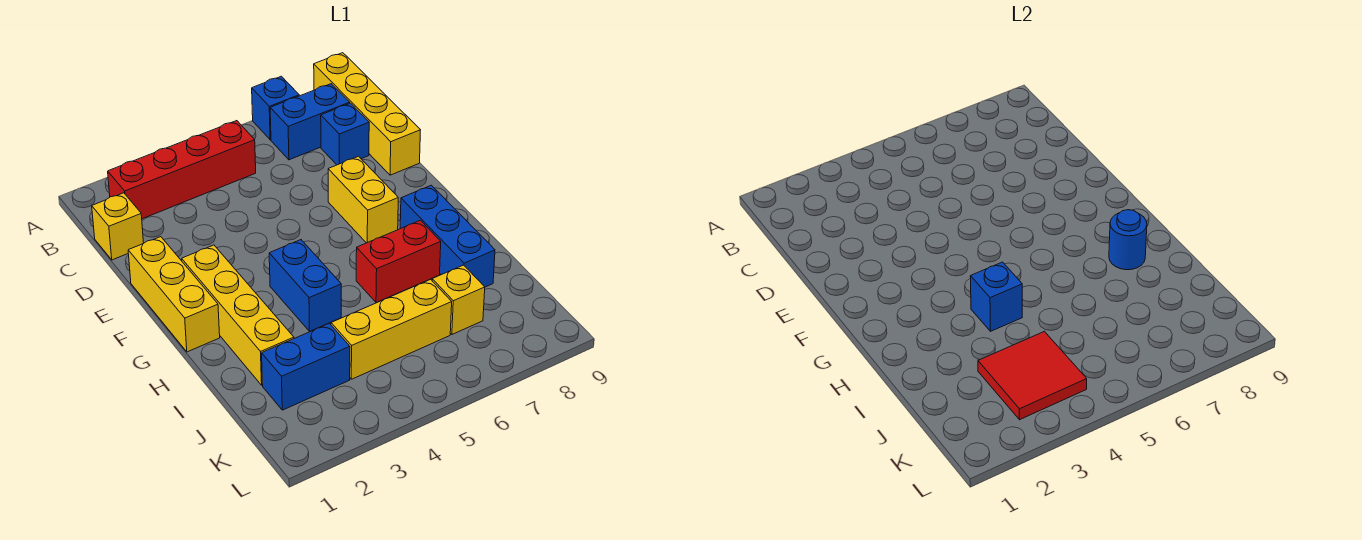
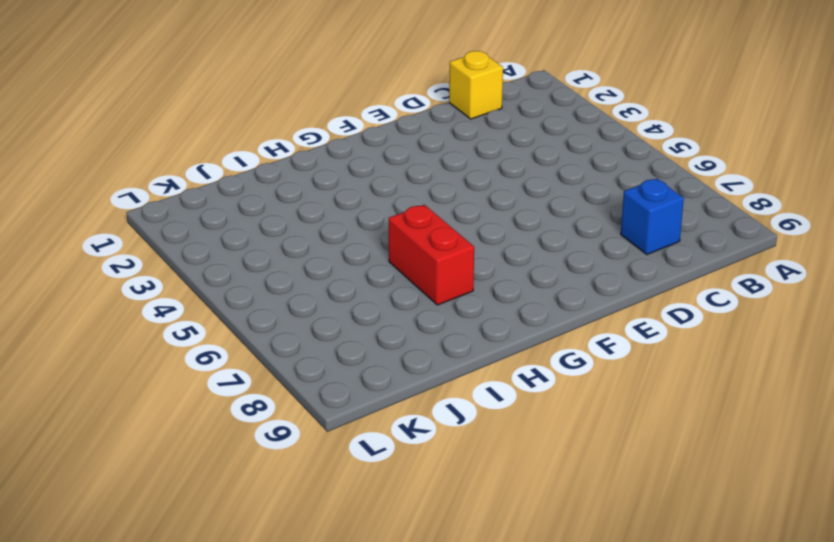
none -> blue brick A7 level 1
none -> yellow brick A9:D9 level 1
none -> red brick B2:B5 level 1

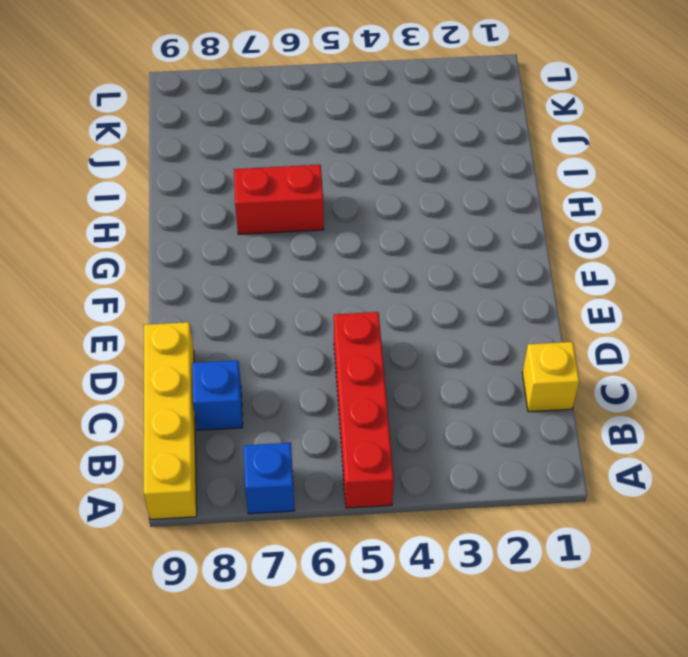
red brick A5:D5 level 1 -> red brick B2:B5 level 1
none -> blue brick B7:B8 level 1
none -> yellow brick E1:G1 level 1
none -> yellow brick E7:F7 level 1

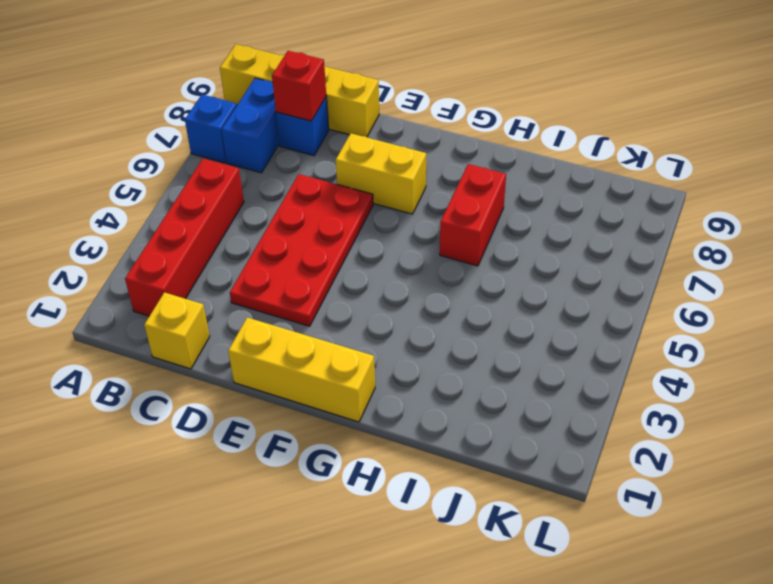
red brick C8 level 2 -> none
red plate D3:E6 level 1 -> none
none -> yellow brick F2:I2 level 1
none -> blue brick G4:H4 level 1
none -> blue brick G8:I8 level 1

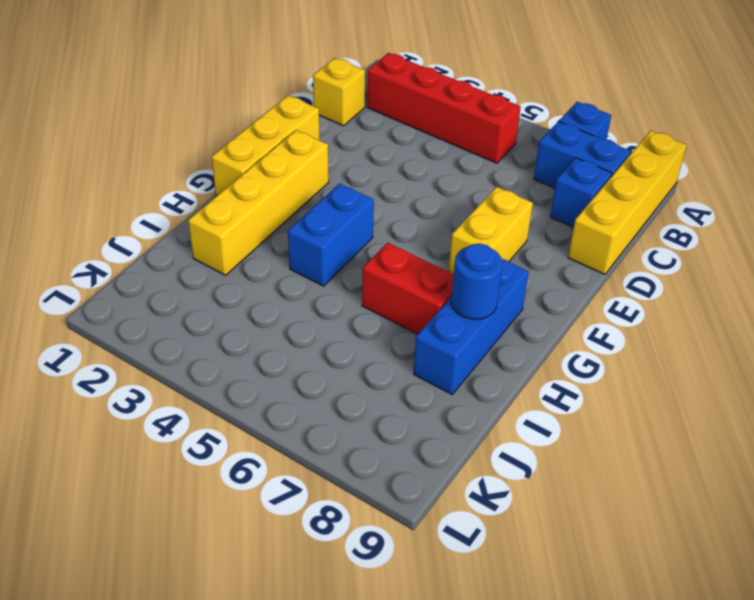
none -> blue brick J2:J3 level 1
none -> yellow brick J4:J6 level 1
none -> yellow brick J7 level 1

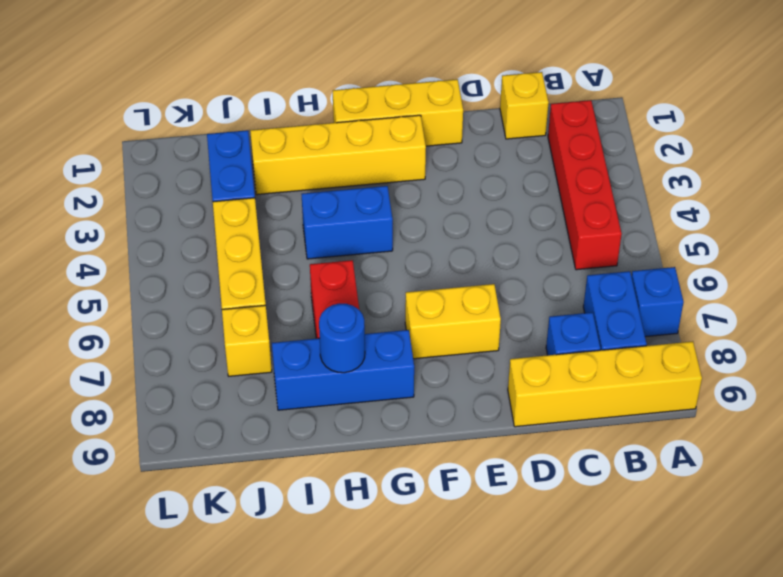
none -> blue brick H4 level 2
none -> red tile J3:K4 level 2

